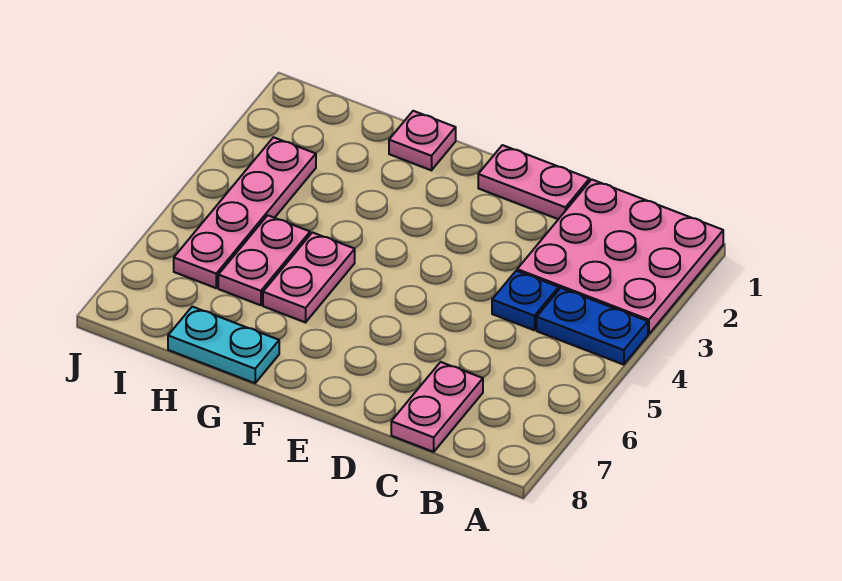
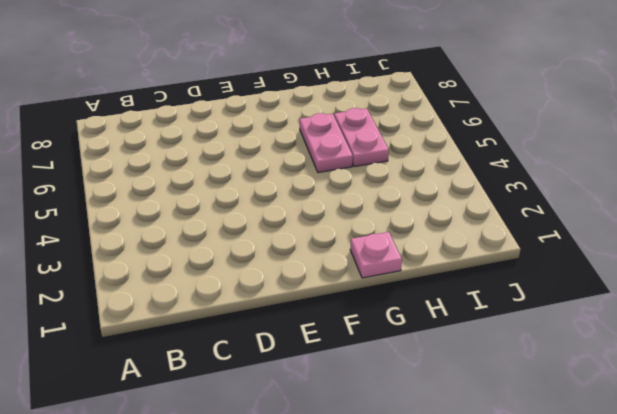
none -> pink plate A1:C3 level 1
none -> blue plate A4:B4 level 1

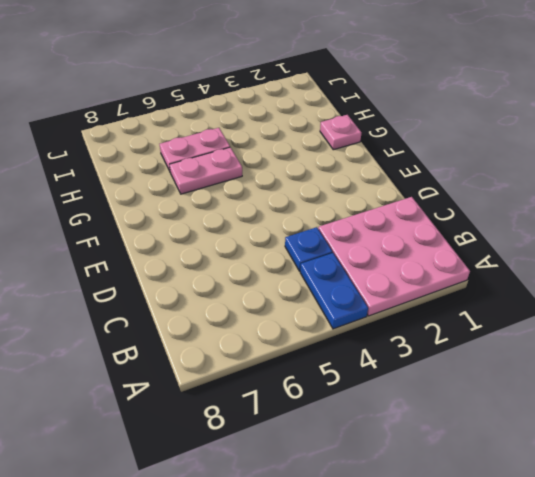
none -> pink plate C7:C8 level 1
none -> pink plate D1:E1 level 1

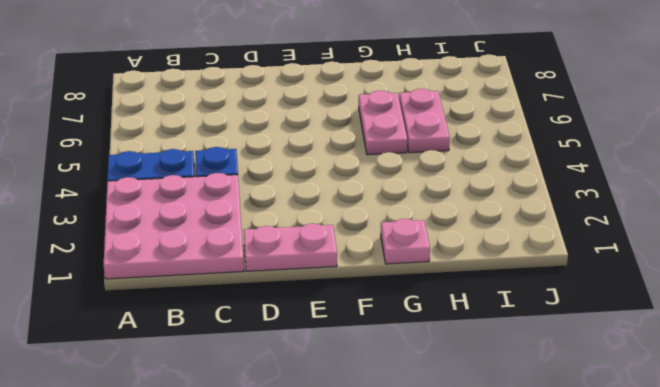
none -> pink plate C7:C8 level 1
none -> cyan plate G8:H8 level 1

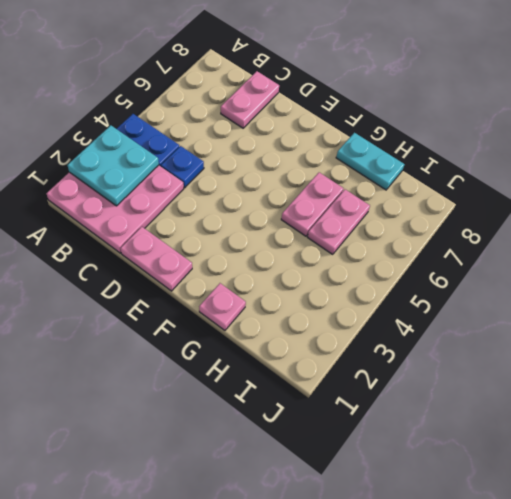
cyan plate A2:B3 level 2 -> none
none -> pink plate I3:I6 level 1

